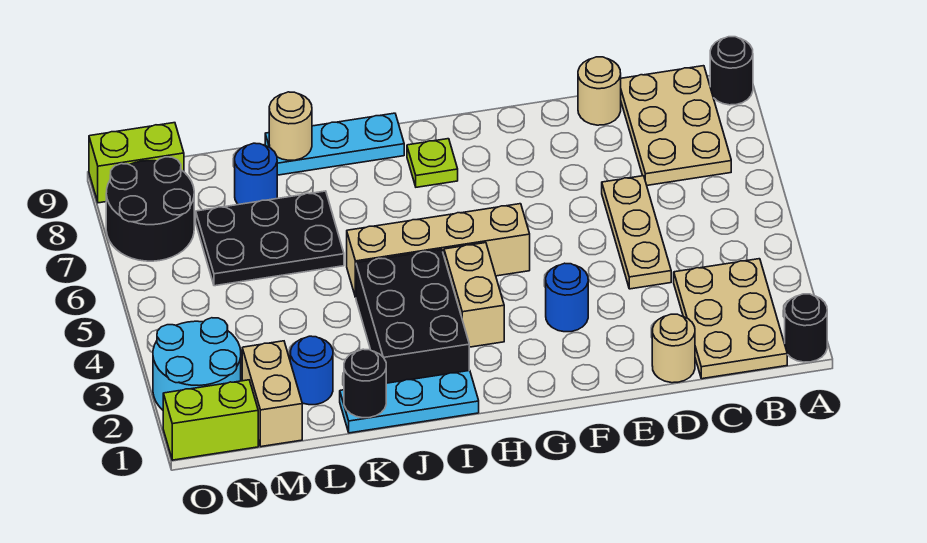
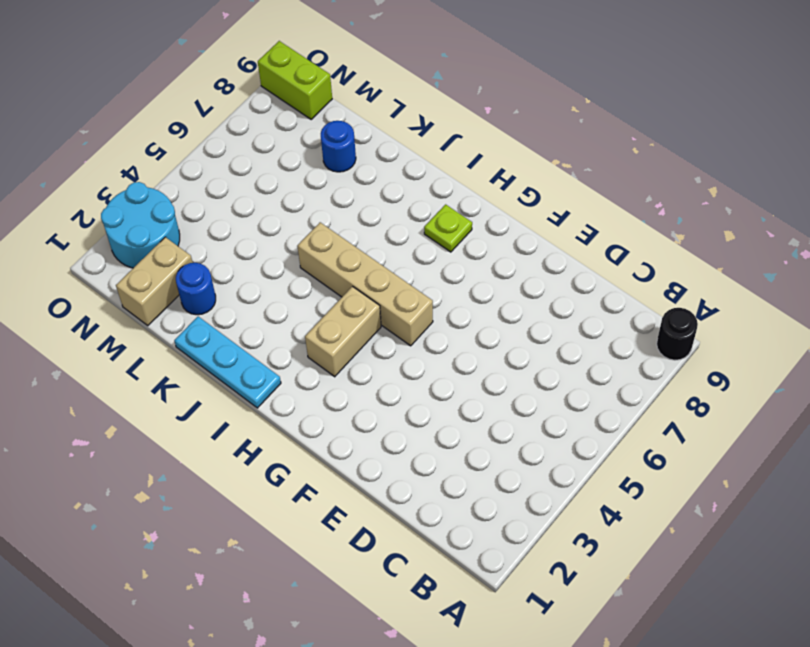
none -> black round brick A1 level 1
none -> tan plate B1:C3 level 1
none -> tan plate B7:C9 level 1

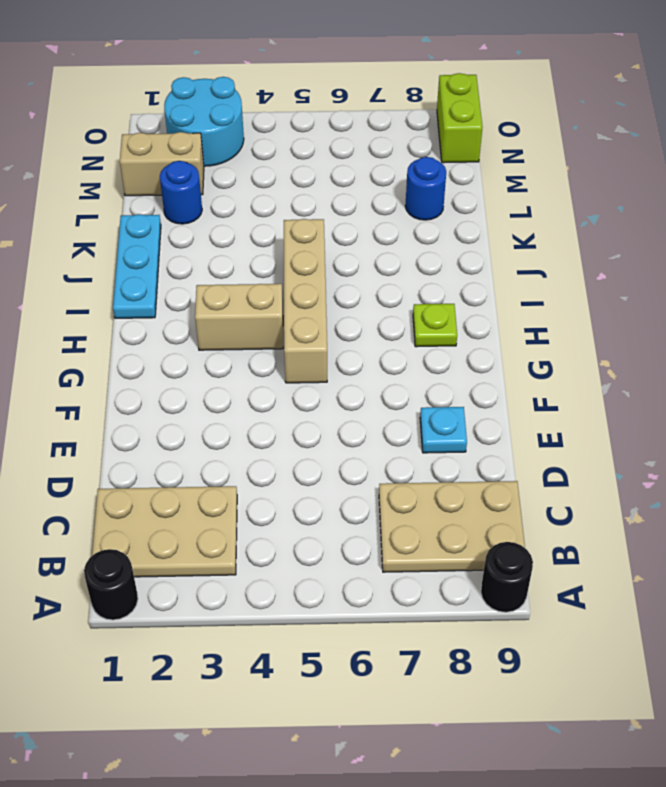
cyan plate E8 level 1 -> none
none -> tan round brick D1 level 1
none -> tan plate D4:D6 level 1
none -> tan round brick D9 level 1

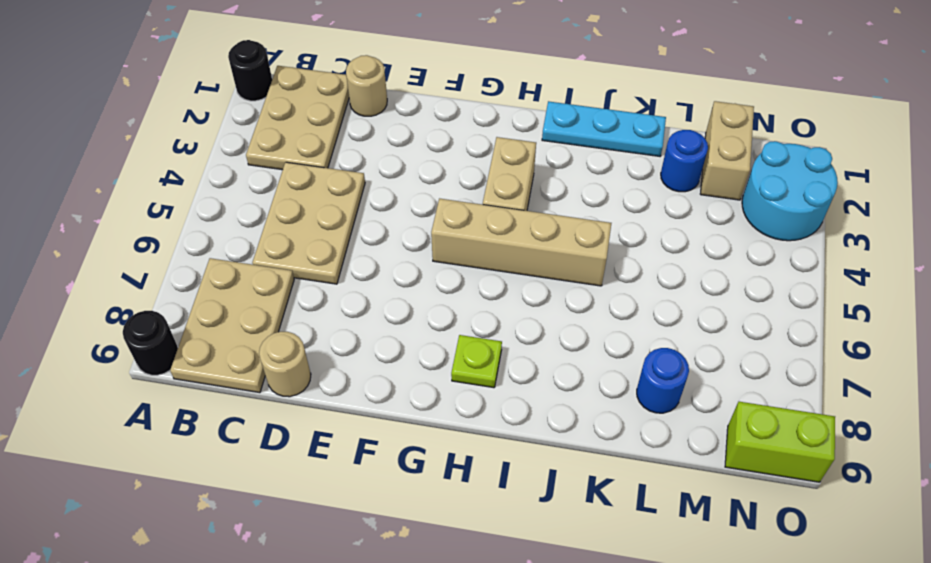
tan plate C4:D6 level 1 -> tan plate D4:D6 level 1
none -> blue round brick F3 level 1
none -> black brick I2:J4 level 1
none -> cyan plate I9:K9 level 1

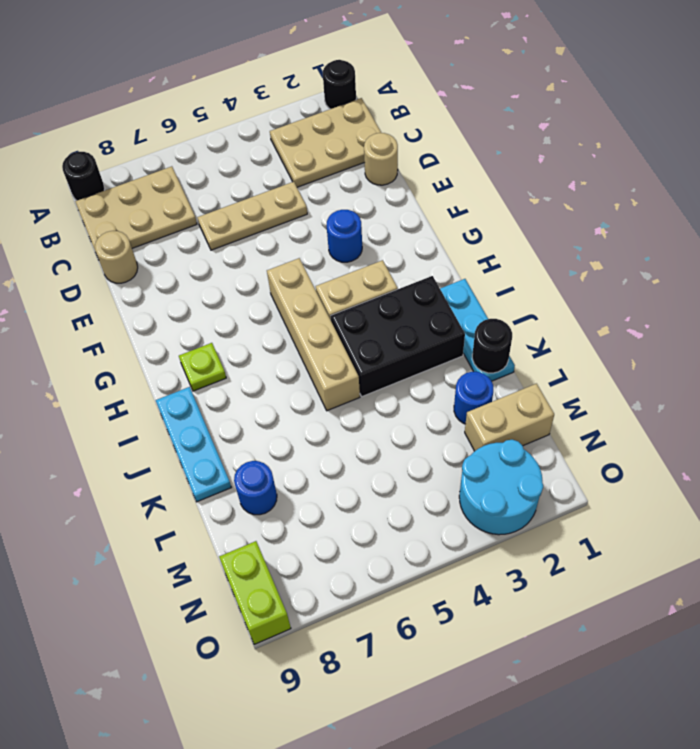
none -> black plate K6:M7 level 1
none -> lime brick N1:O1 level 1
none -> black round brick N7:O8 level 1

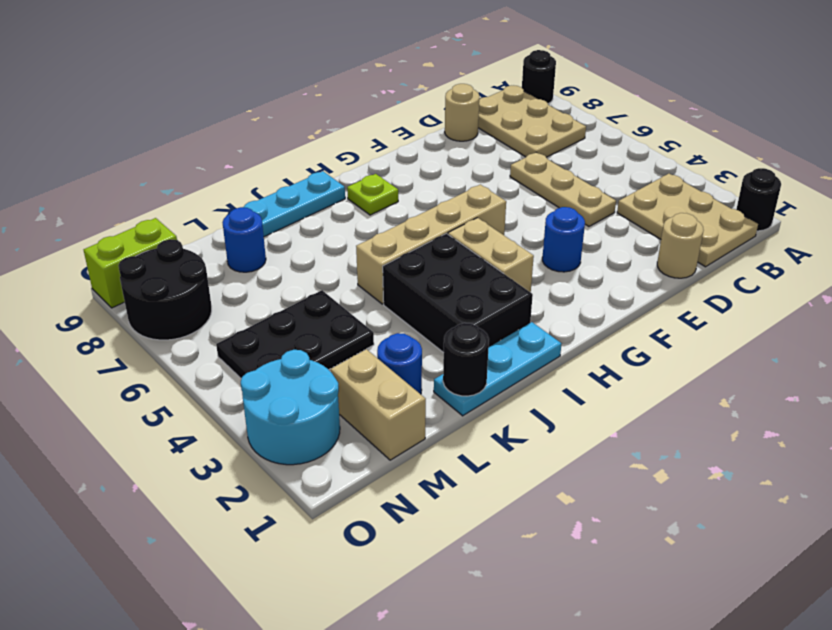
black plate L4:N5 level 1 -> black plate K6:M7 level 1
none -> lime brick N1:O1 level 1
none -> tan round brick K9 level 2

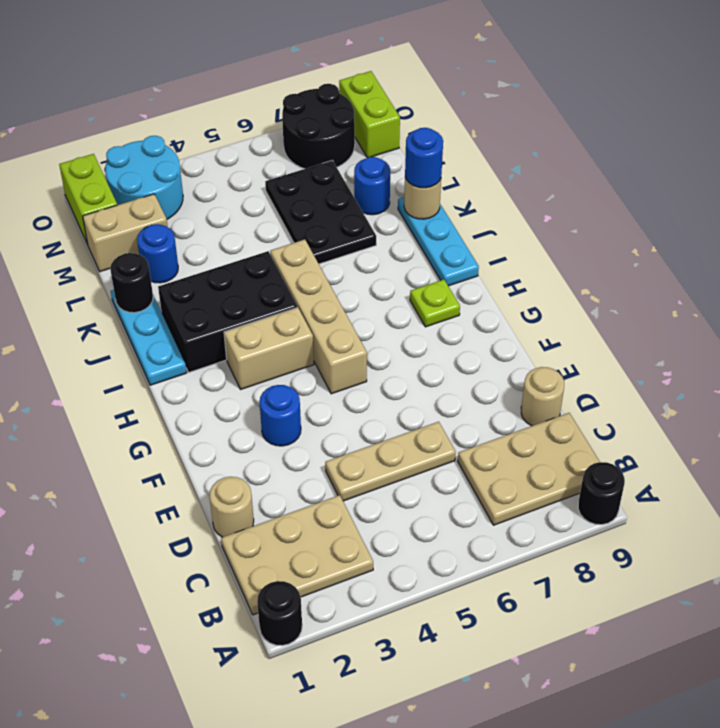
blue round brick K9 level 3 -> none

